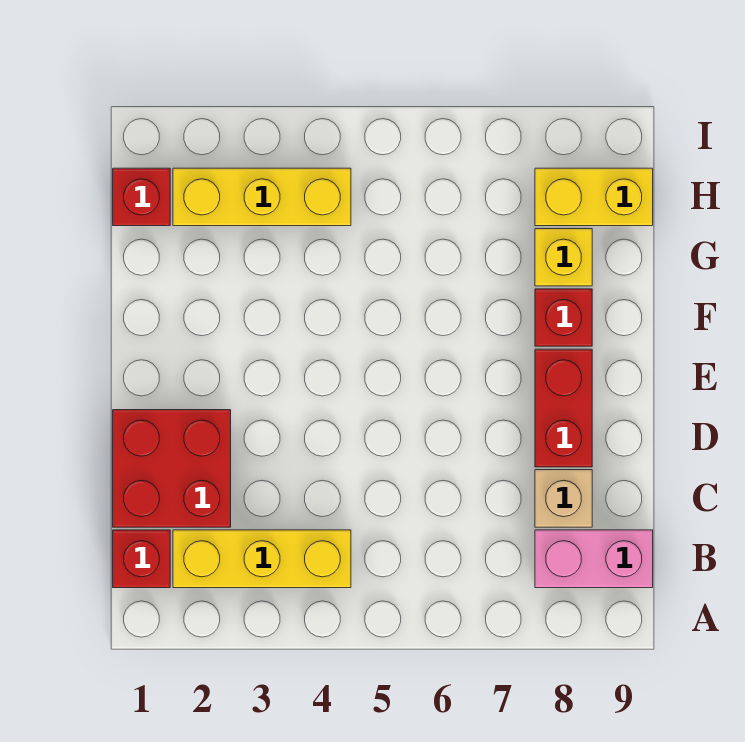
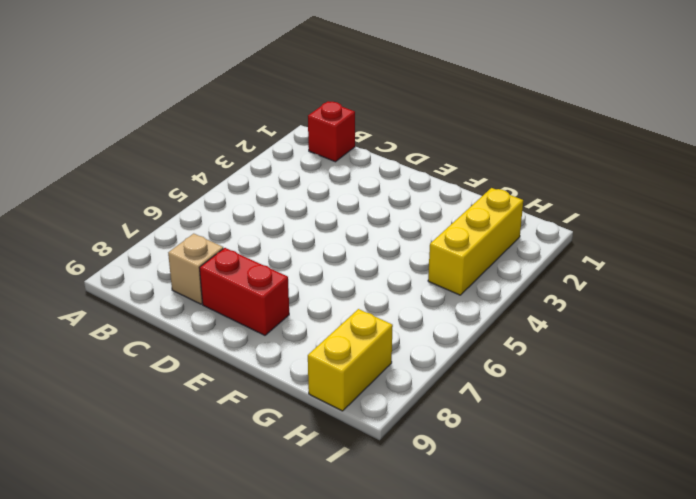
none -> yellow brick B2:B4 level 1
none -> pink brick B8:B9 level 1

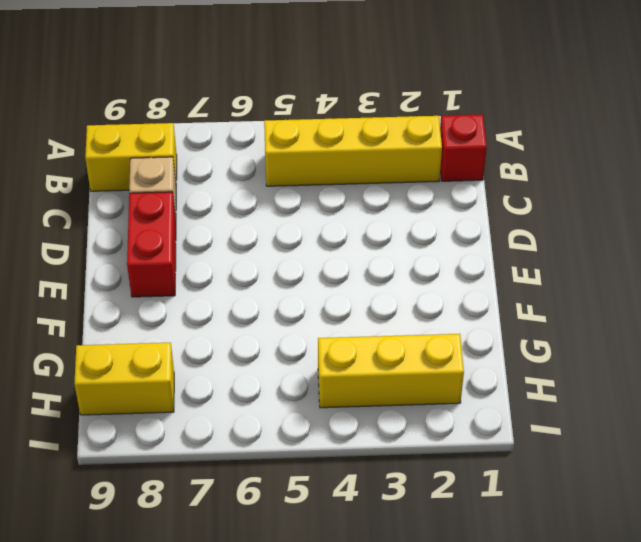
yellow brick B2:B5 level 1 -> yellow brick B2:B4 level 1
yellow brick B8:B9 level 1 -> pink brick B8:B9 level 1
none -> red brick C1:D2 level 1
none -> red brick F8 level 1

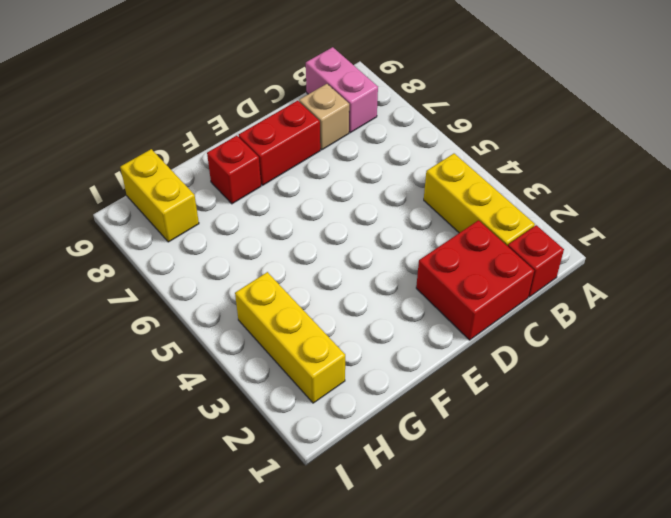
none -> yellow brick G8 level 1
none -> red brick H1 level 1

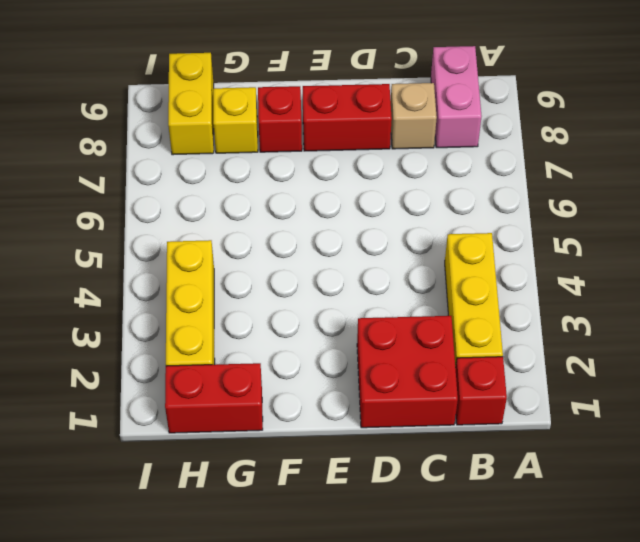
red brick G1:H1 level 1 -> red brick H1 level 1

